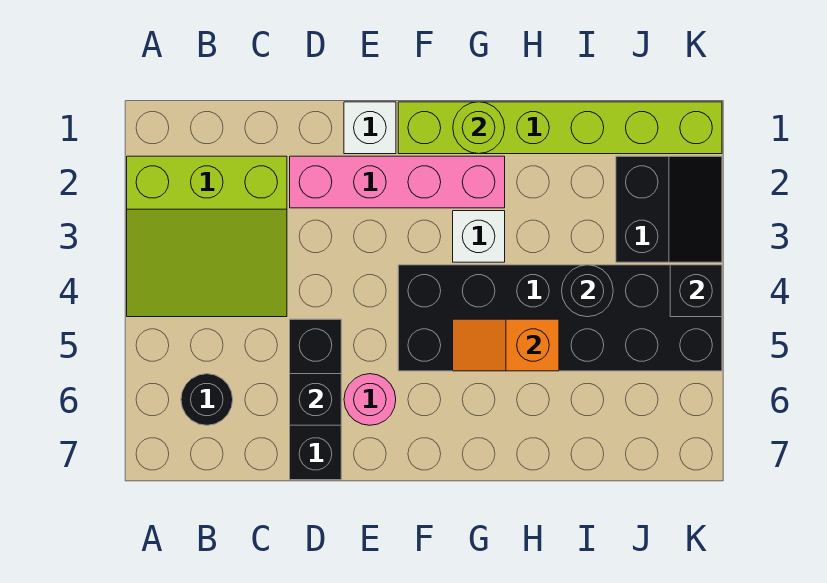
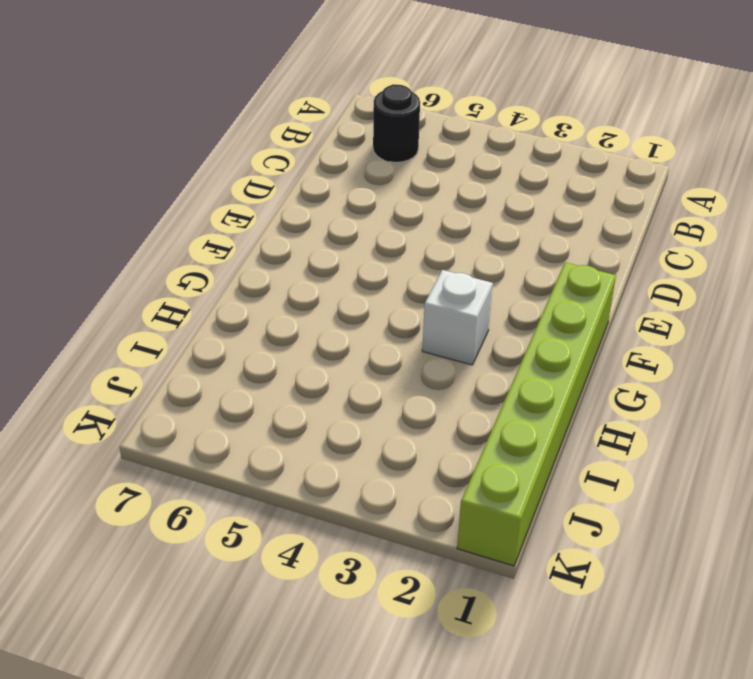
none -> lime slope A2:C4 level 1 top 2
none -> pink brick D2:G2 level 1
none -> black brick D5:D7 level 1

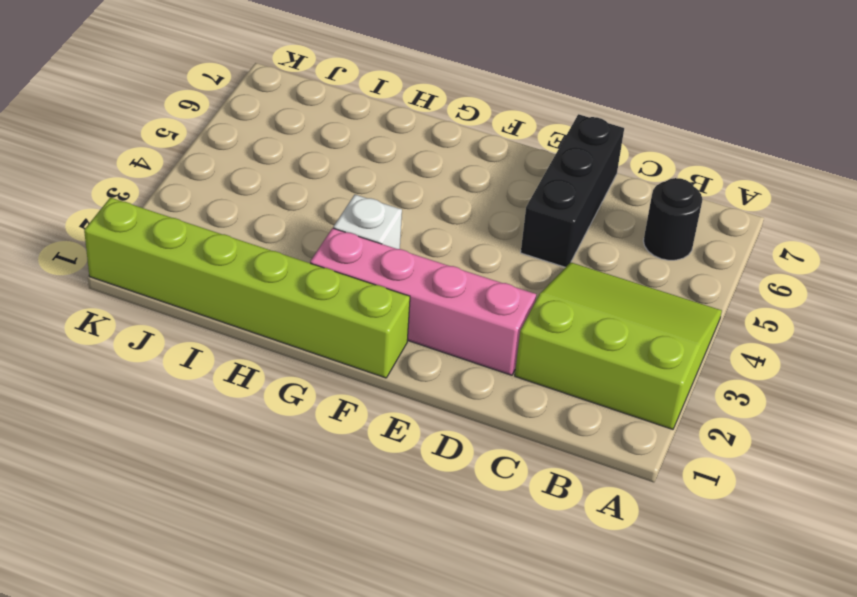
none -> white brick E1 level 1
none -> pink round brick E6 level 1
none -> black brick F4:K5 level 1

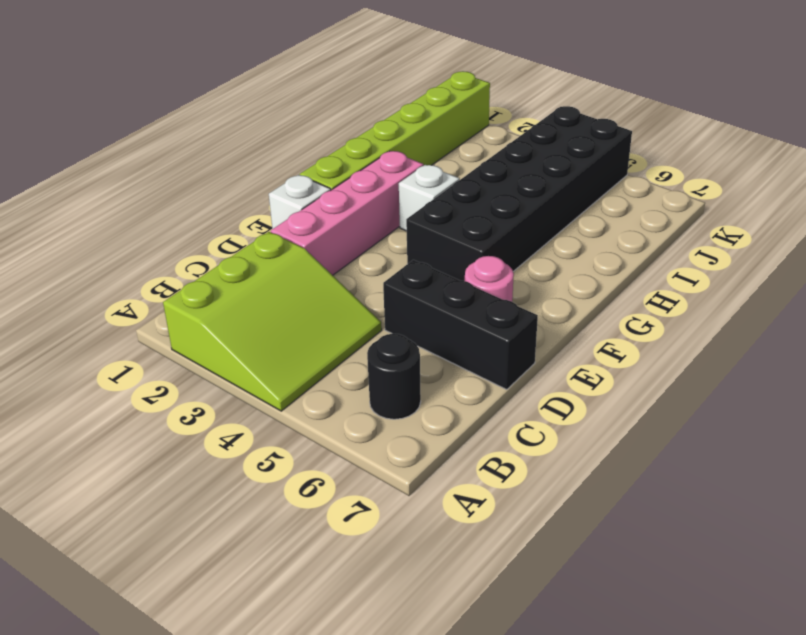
none -> black slope J2:K3 level 1 top J
none -> black brick D6 level 2
none -> lime round brick G1 level 2

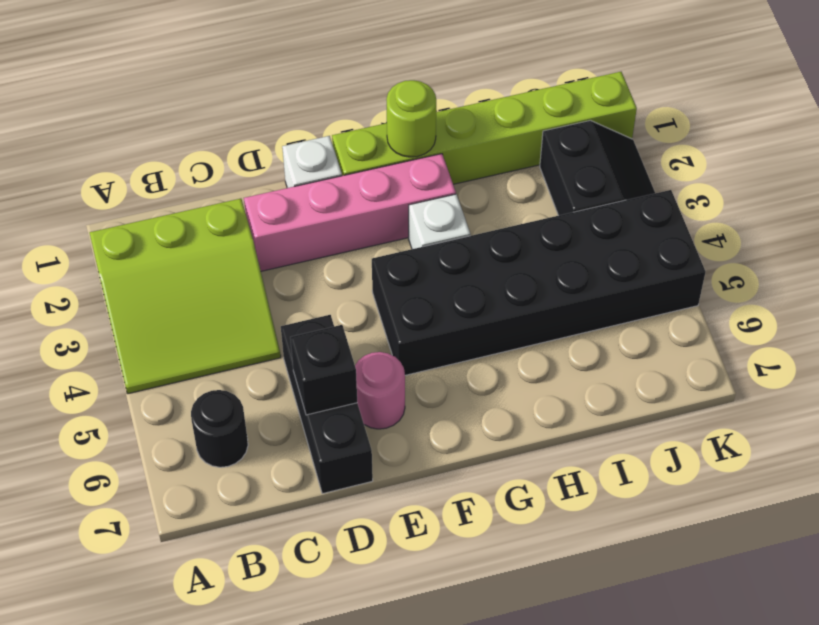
none -> orange slope G5:H5 level 2 top H
none -> black round brick I4 level 2
none -> black brick K4 level 2

